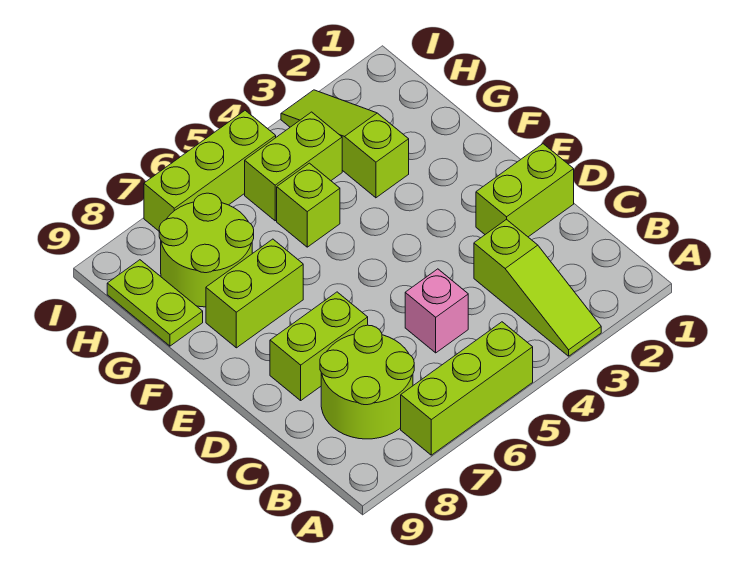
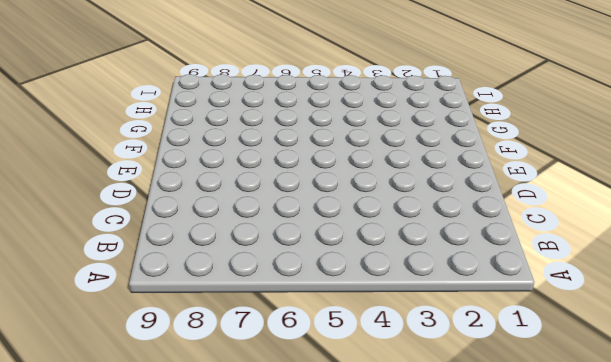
none -> lime slope A3:C3 level 1 top C
none -> lime brick A5:A7 level 1
none -> lime round brick B7:C8 level 1

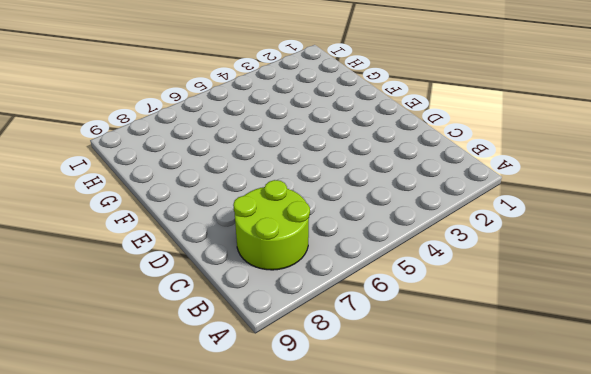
none -> lime slope A3:C3 level 1 top C
none -> lime brick A5:A7 level 1
none -> pink brick C5 level 1

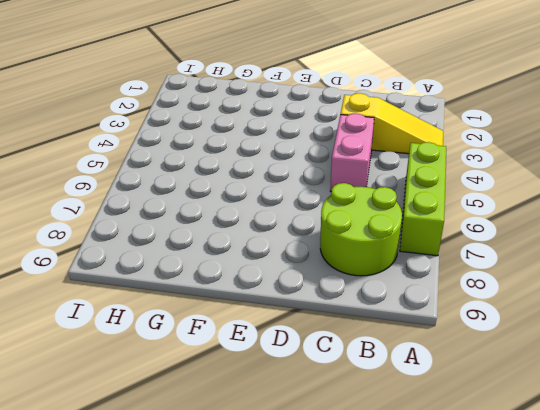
yellow slope A3:C3 level 1 top C -> lime slope A3:C3 level 1 top C
pink brick C4:C5 level 1 -> pink brick C5 level 1
none -> lime brick D1:D2 level 1
none -> lime brick D7:D8 level 1
none -> lime brick F7:F8 level 1

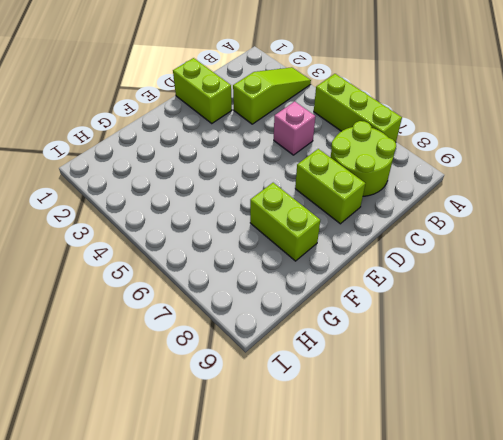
none -> lime slope G3:I3 level 1 top G
none -> lime brick G5 level 1
none -> lime round brick G7:H8 level 1

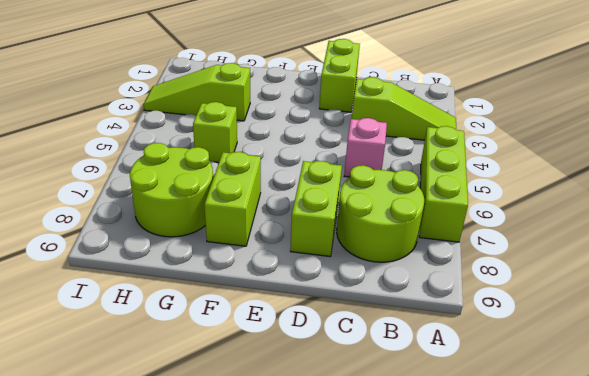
none -> lime plate G9:H9 level 1
none -> lime brick H4:H5 level 1
none -> lime brick I5:I7 level 1

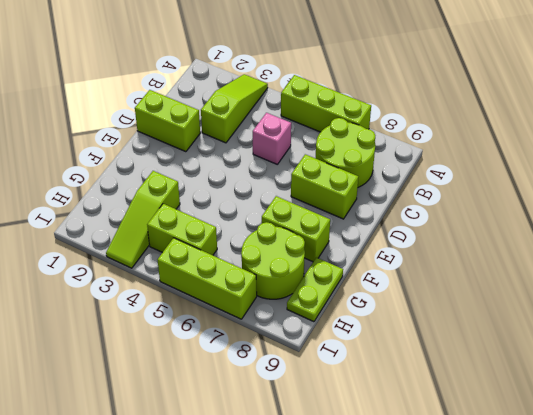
none -> lime brick G5 level 1

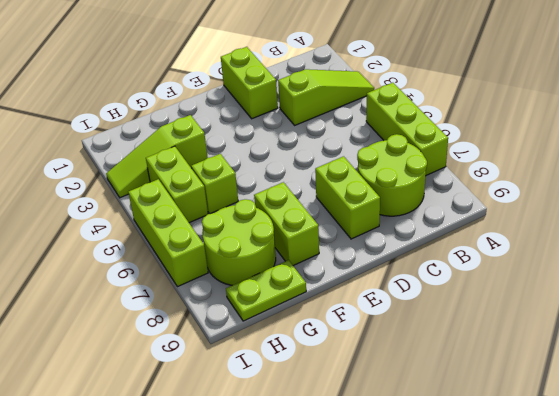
none -> pink brick C5 level 1

